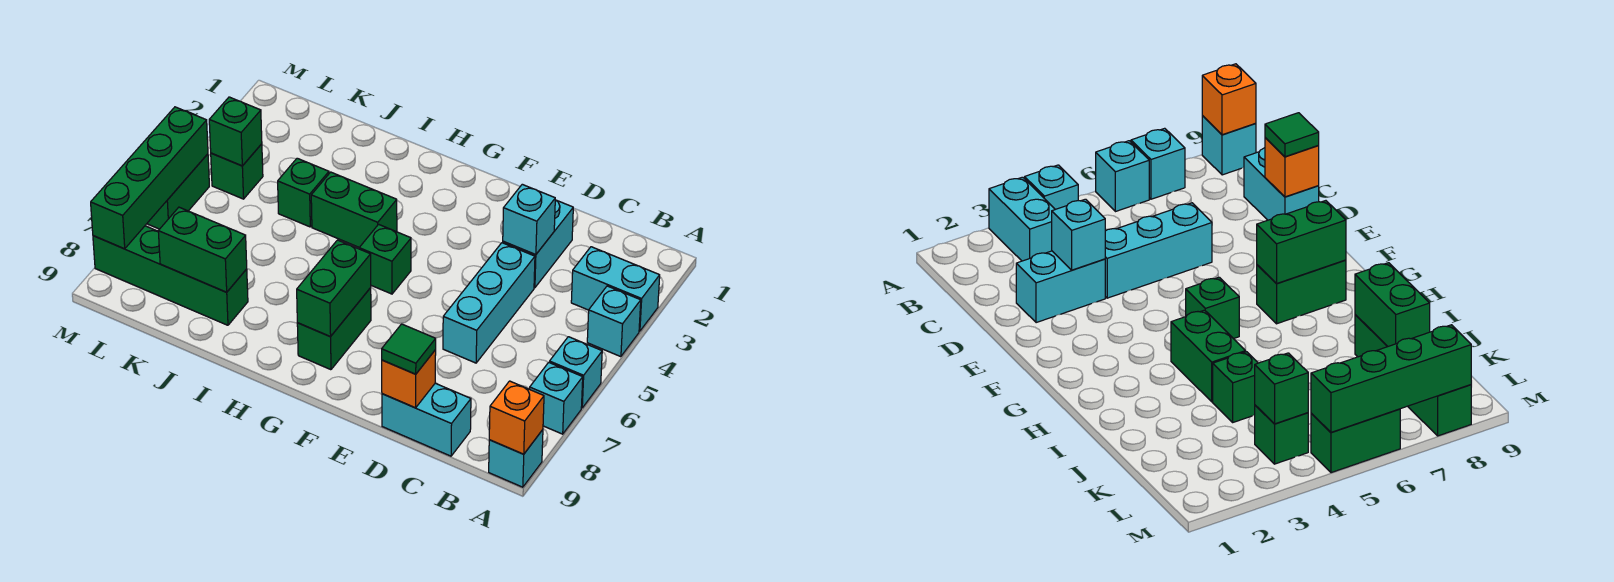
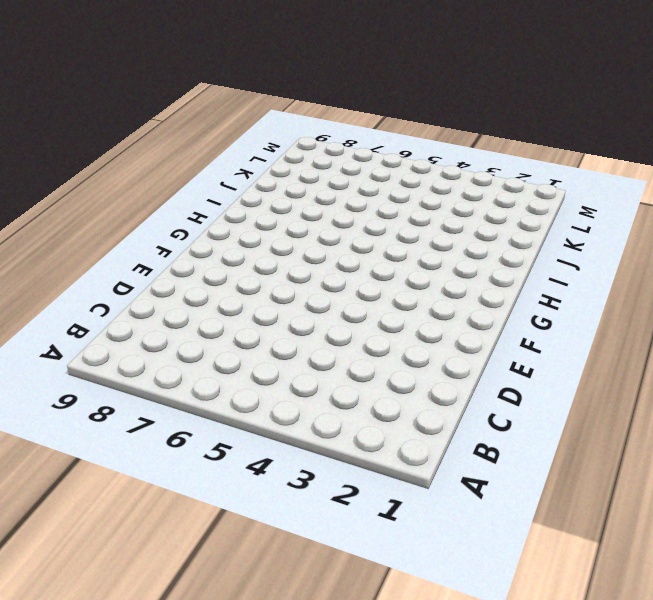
none -> cyan brick A3:B3 level 1
none -> cyan brick A4 level 1
none -> cyan brick A6 level 1

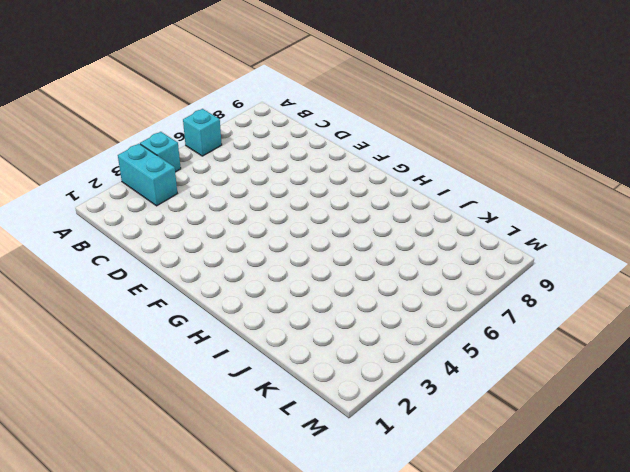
none -> cyan brick A7 level 1
none -> cyan brick A9 level 1
none -> cyan brick C9:D9 level 1

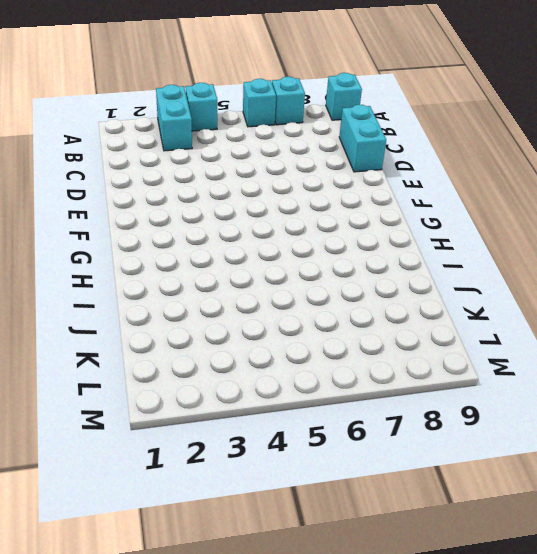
none -> cyan brick D2:D3 level 1
none -> cyan brick D4:D6 level 1
none -> green brick G5 level 1

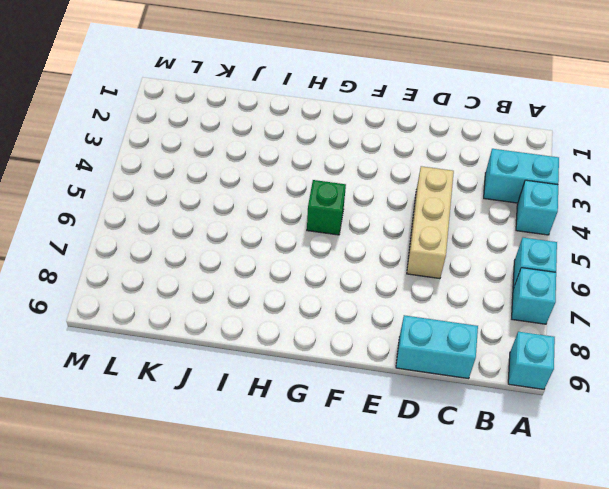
tan brick D4:D6 level 1 -> cyan brick D4:D6 level 1
none -> cyan brick D2:D3 level 1
none -> green brick G7:G8 level 1
none -> green brick H4:I4 level 1

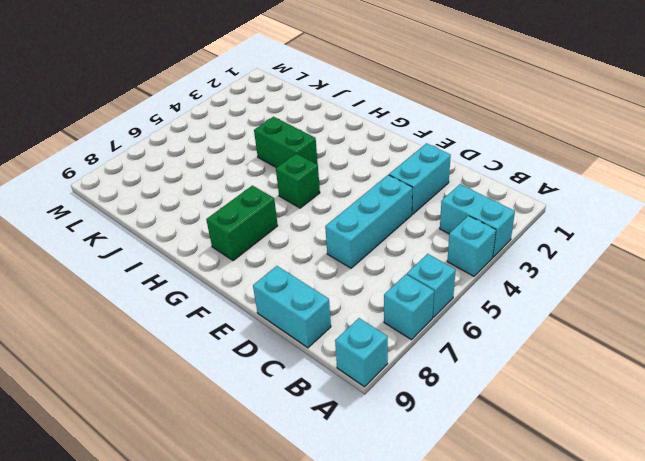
none -> green brick J4 level 1
none -> green brick J8:M8 level 1
none -> green brick L4 level 1

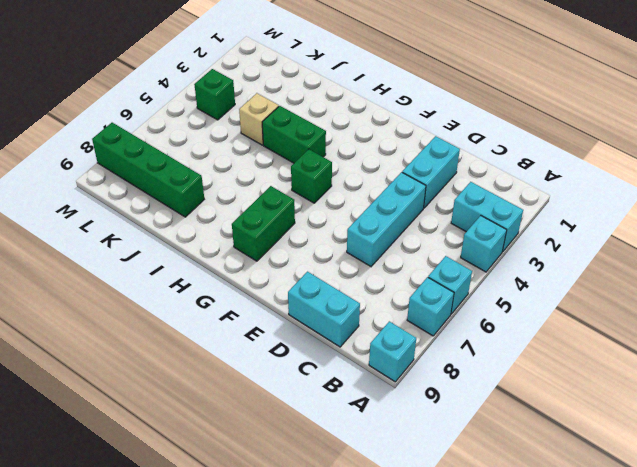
tan brick J4 level 1 -> green brick J4 level 1
none -> green brick M5:M6 level 1
none -> orange brick A9 level 2
none -> cyan brick D3 level 2

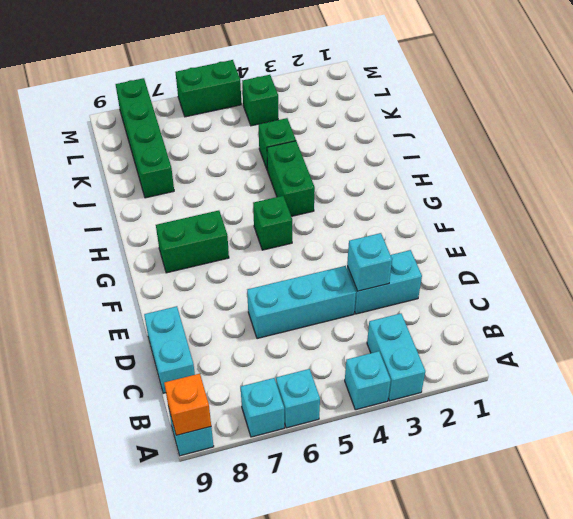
none -> orange brick D9 level 2
none -> green brick G7:G8 level 2
none -> green brick J8:K8 level 2

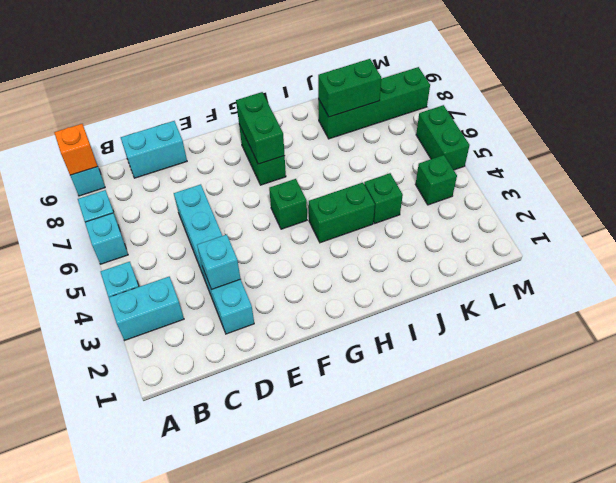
none -> orange brick D9 level 2
none -> green brick L4 level 2
none -> green brick M5:M8 level 2

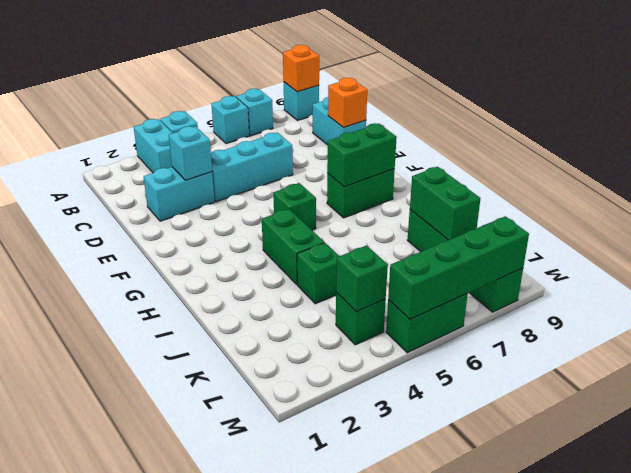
none -> green tile D9 level 3

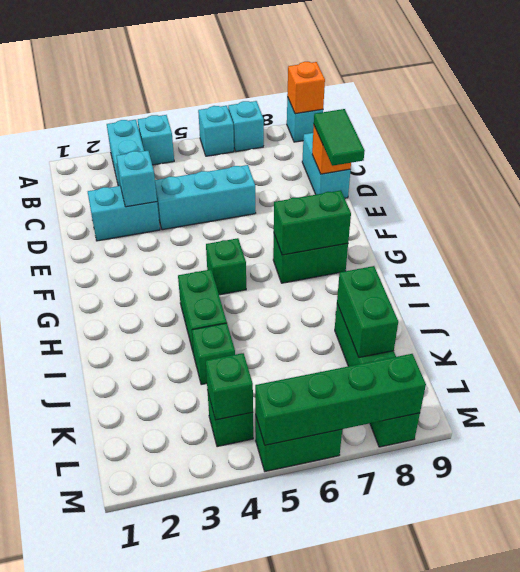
green tile D9:E9 level 3 -> green tile D9 level 3

